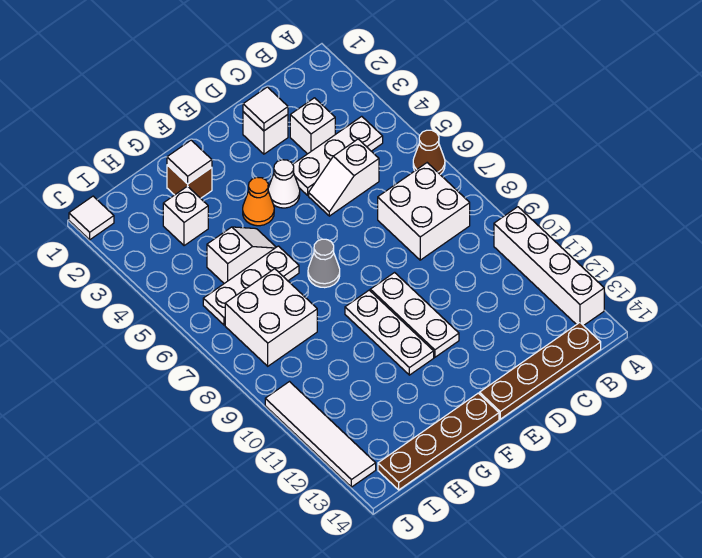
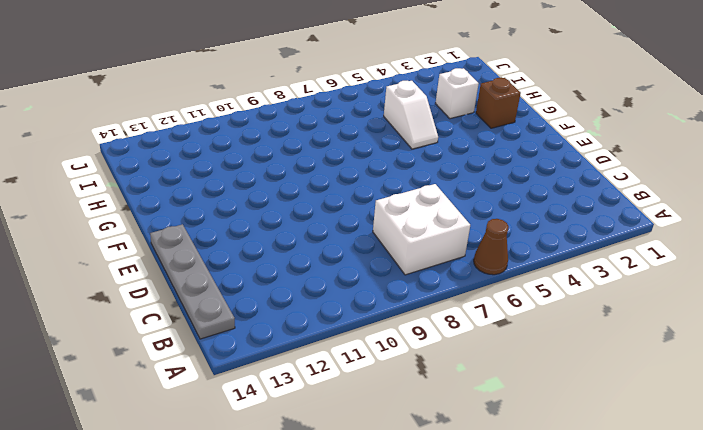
grey plate B14:E14 level 1 -> brown plate B14:E14 level 1
none -> white brick A10:A13 level 1
none -> white plate B4:D4 level 1
none -> white brick C3 level 1

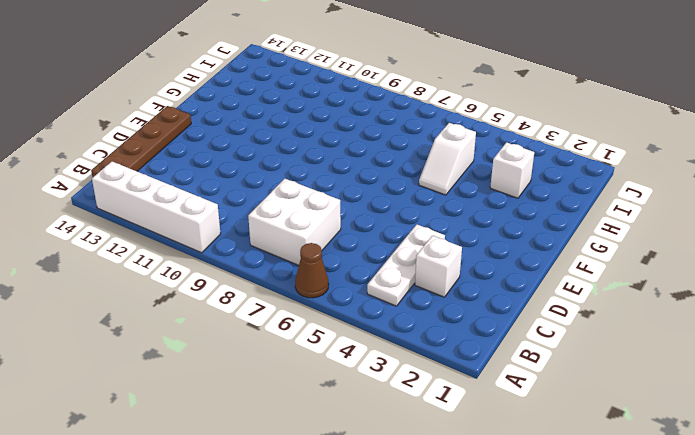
none -> white slope C5:D5 level 1 top C
none -> white brick D2 level 1
none -> white cone E4 level 1

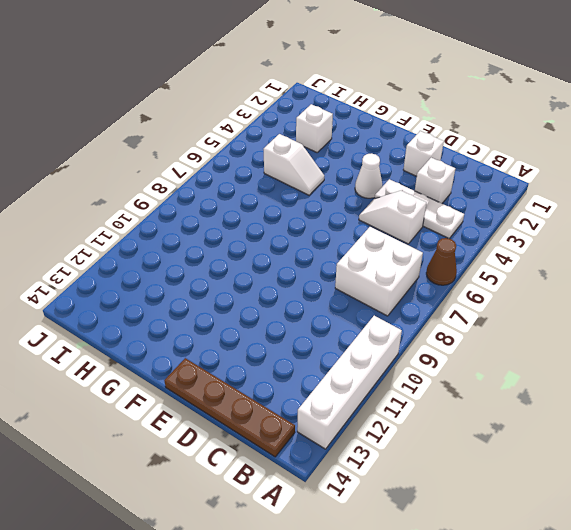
none -> white plate E9:E11 level 1
none -> orange cone F4 level 1
none -> grey cone F7 level 1

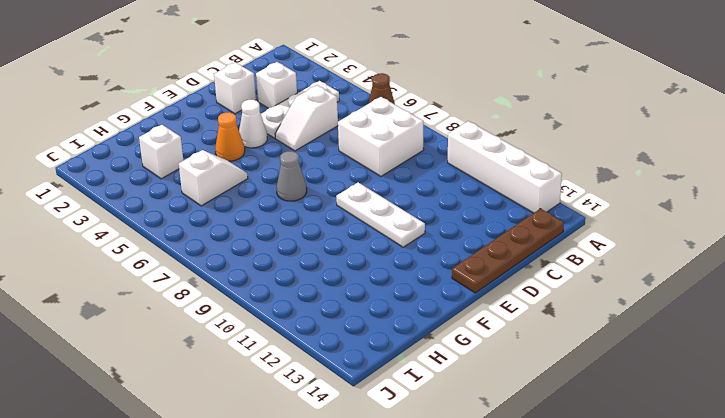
none -> white plate F9:F11 level 1
none -> brown plate F14:I14 level 1
none -> brown brick G2 level 1

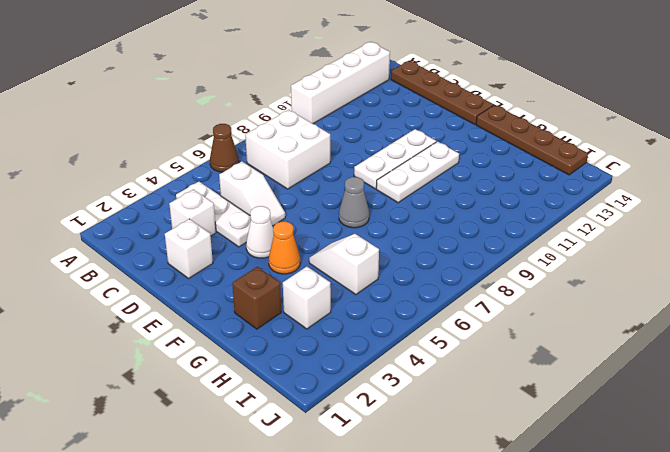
none -> white plate G6:I6 level 1
none -> white brick H7:I8 level 1
none -> white tile J1 level 1

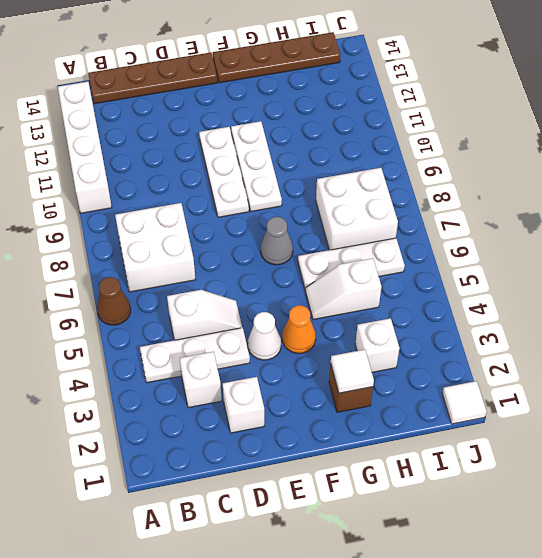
none -> white tile J10:J13 level 1
none -> white tile D2 level 2

